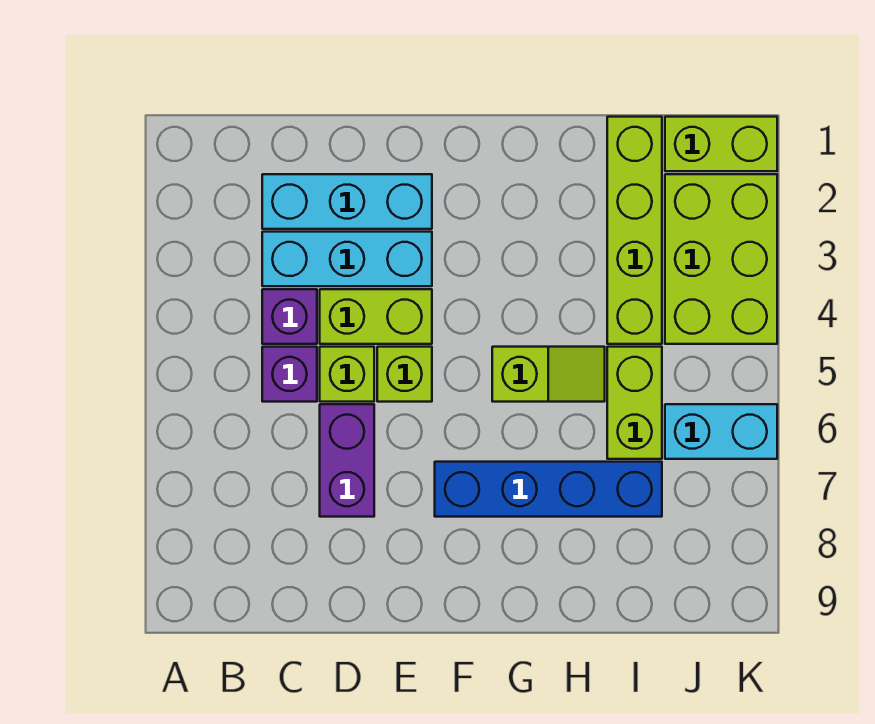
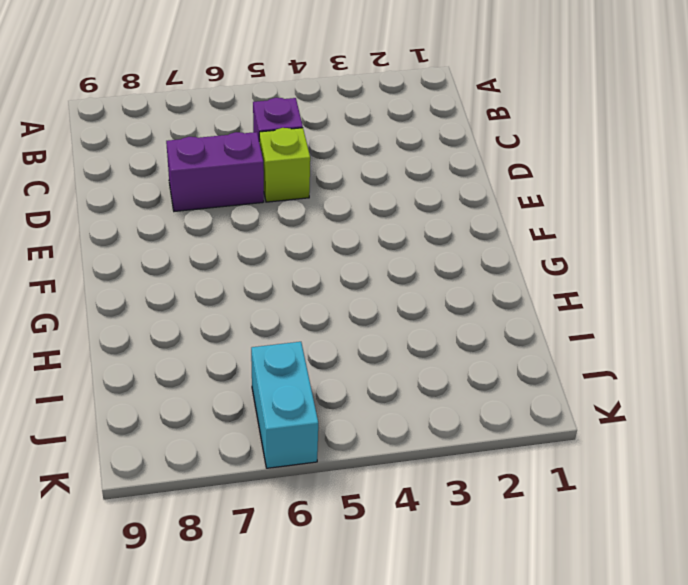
none -> cyan brick C2:E2 level 1
none -> cyan brick C3:E3 level 1
none -> purple brick C4 level 1

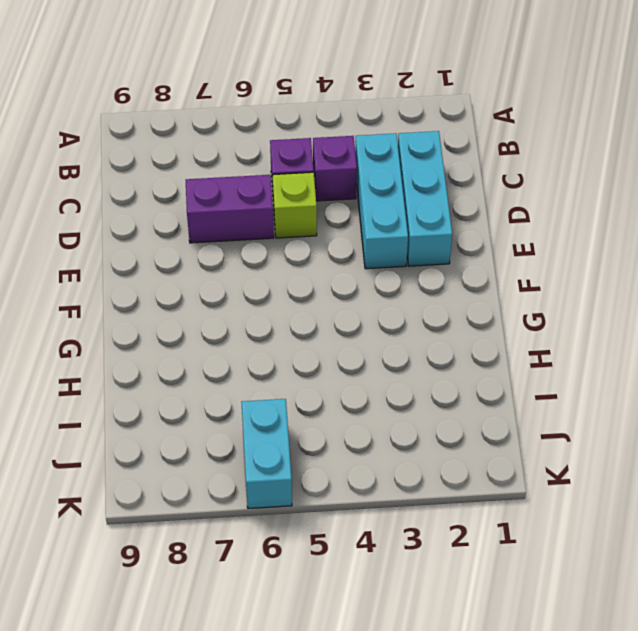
none -> lime brick D4:E4 level 1
none -> lime brick E5 level 1
none -> blue brick F7:I7 level 1

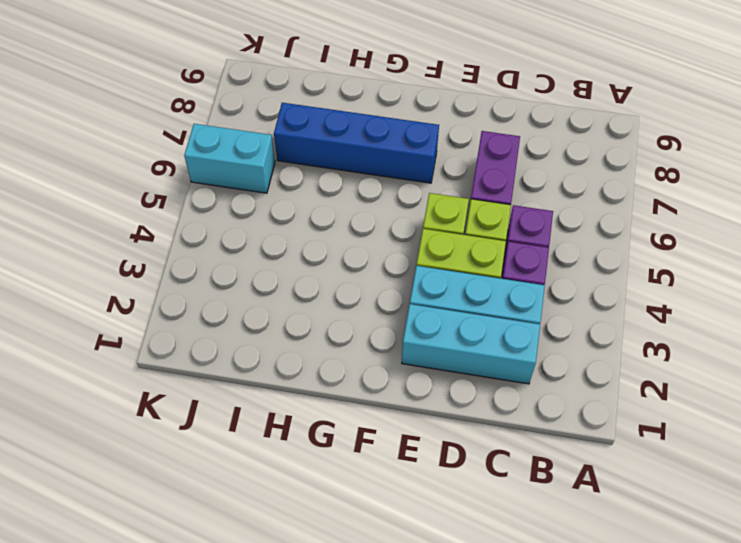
none -> lime slope G5:H5 level 1 top G
none -> lime brick I1:I4 level 1
none -> lime brick I5:I6 level 1

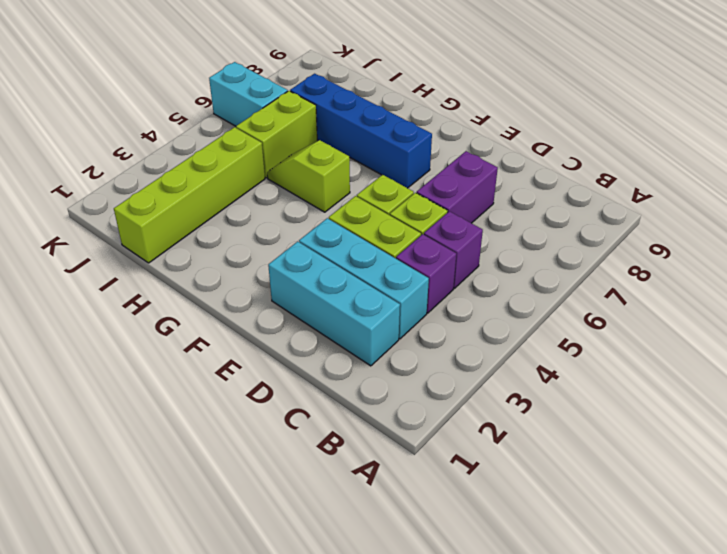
none -> lime brick J1:K1 level 1
none -> lime brick J2:K4 level 1

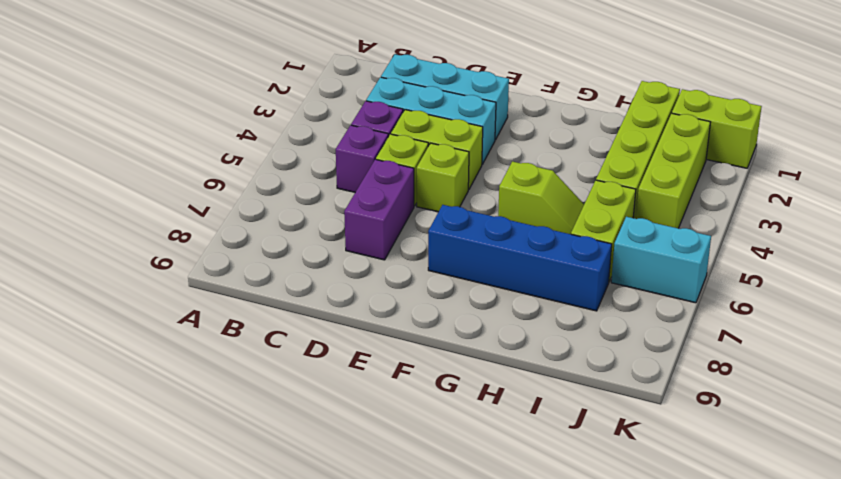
lime brick J2:J4 level 1 -> lime brick J2:K4 level 1

